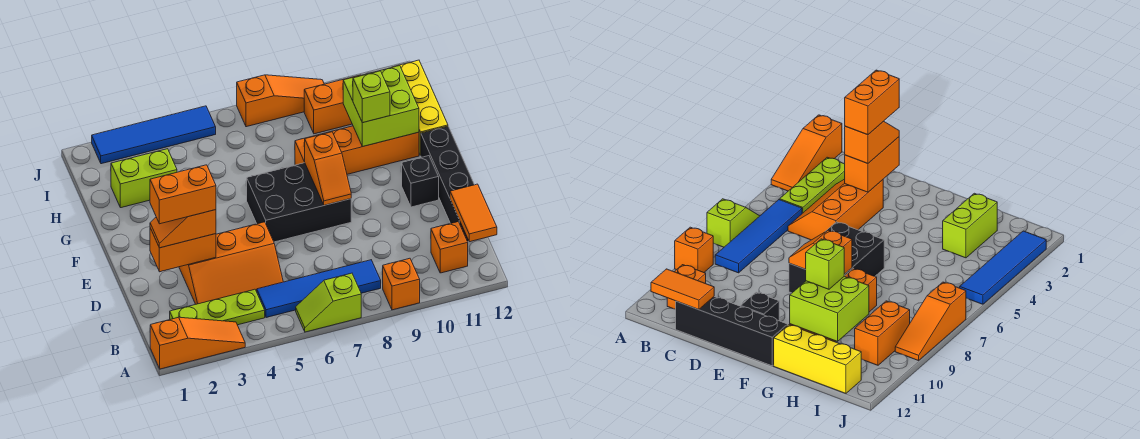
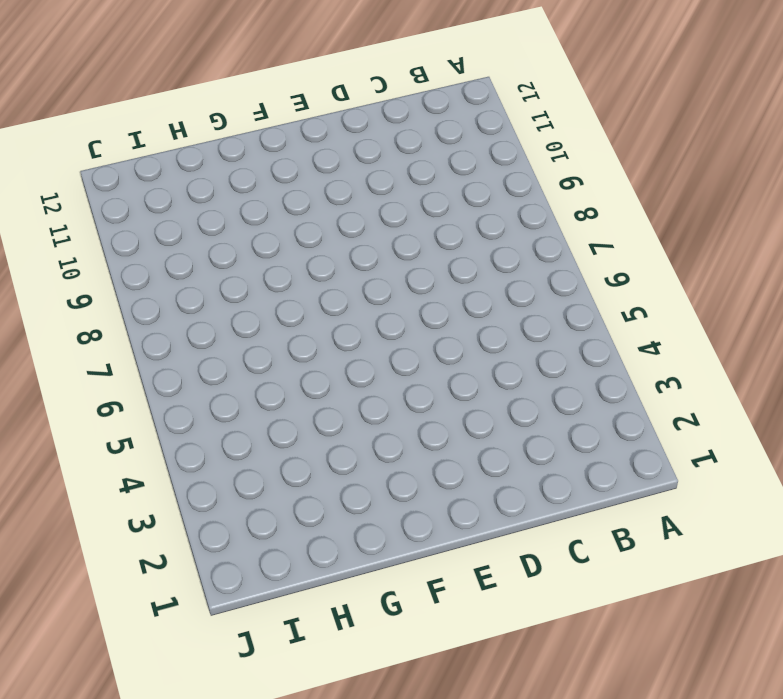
none -> orange slope A1:A3 level 1 top 1
none -> lime slope A6:A7 level 1 top 7
none -> orange brick A9 level 1

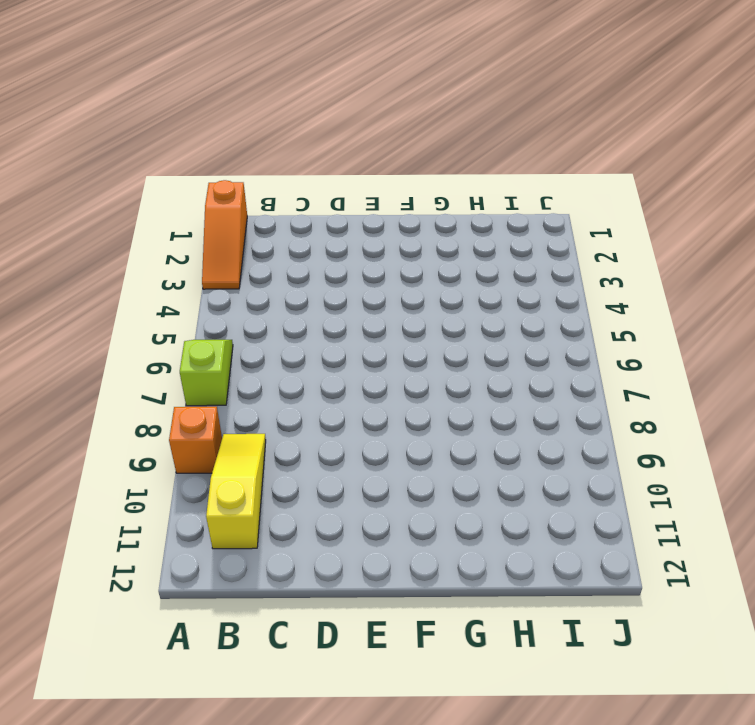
yellow slope B9:B11 level 1 top 11 -> orange brick B11 level 1
none -> lime plate B2:B4 level 1
none -> blue tile B5:B8 level 1
none -> orange slope C3:D5 level 1 top D

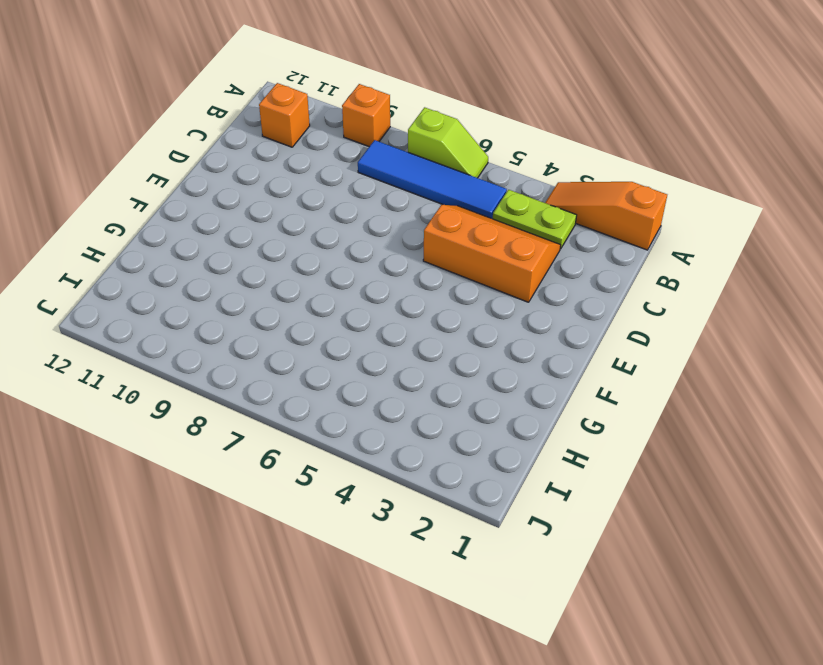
lime plate B3:B4 level 1 -> lime plate B2:B4 level 1
none -> black brick C12:F12 level 1
none -> black brick E6:F8 level 1
none -> black brick E11 level 1

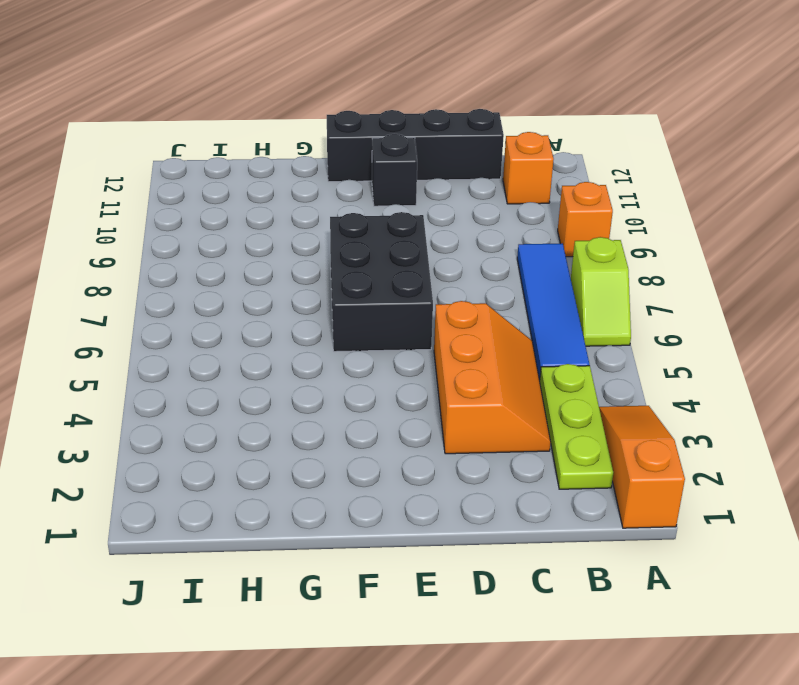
none -> orange brick G8:G11 level 1
none -> yellow brick G12:I12 level 1
none -> lime brick H2:H3 level 1

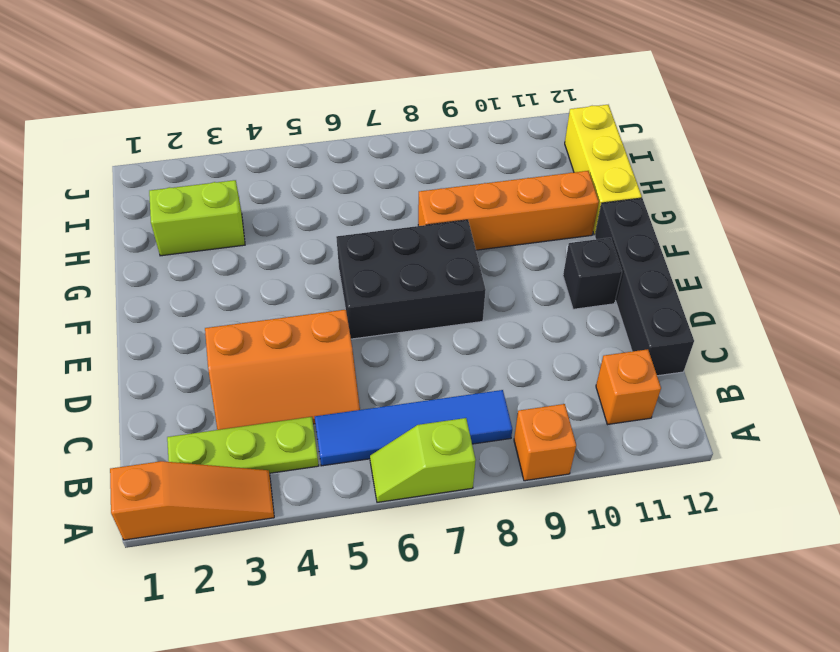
none -> orange brick I9:I10 level 1
none -> blue tile J2:J5 level 1
none -> orange slope J7:J9 level 1 top 7

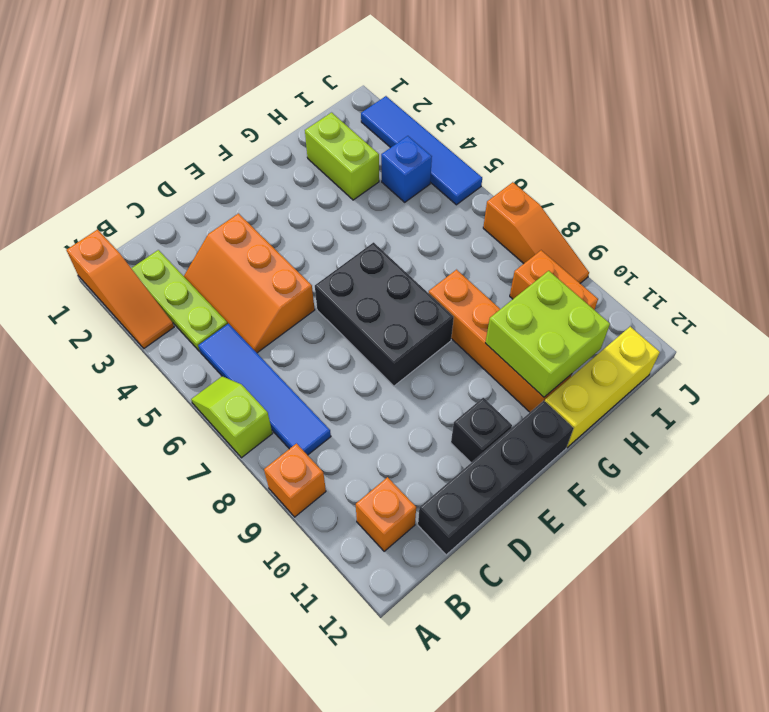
blue brick I4 level 1 -> none
none -> orange tile B12:C12 level 2
none -> orange brick D2:D3 level 2
none -> orange slope E8:F8 level 2 top F

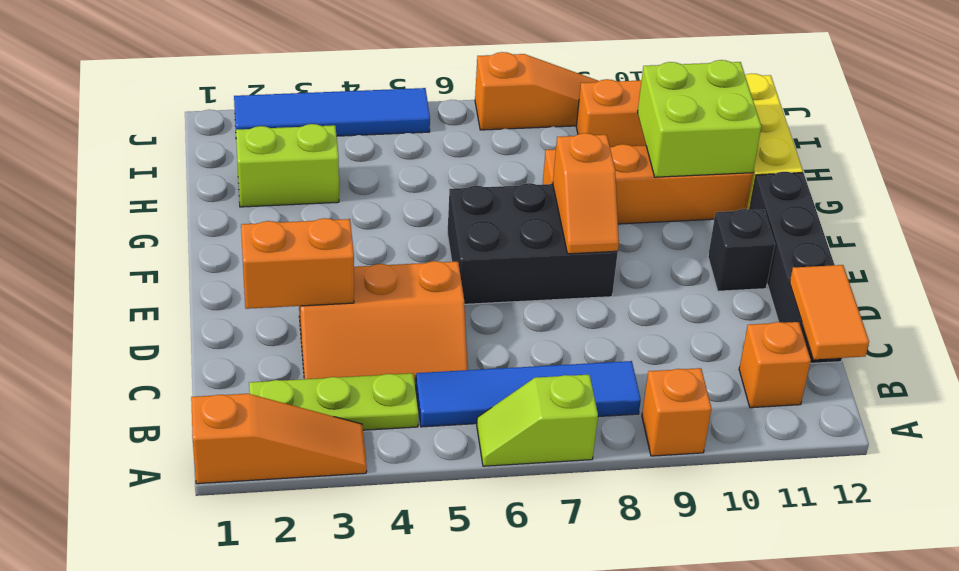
none -> orange slope D2:D3 level 3 top 3
none -> lime brick G10 level 3
none -> orange brick D2:D3 level 4

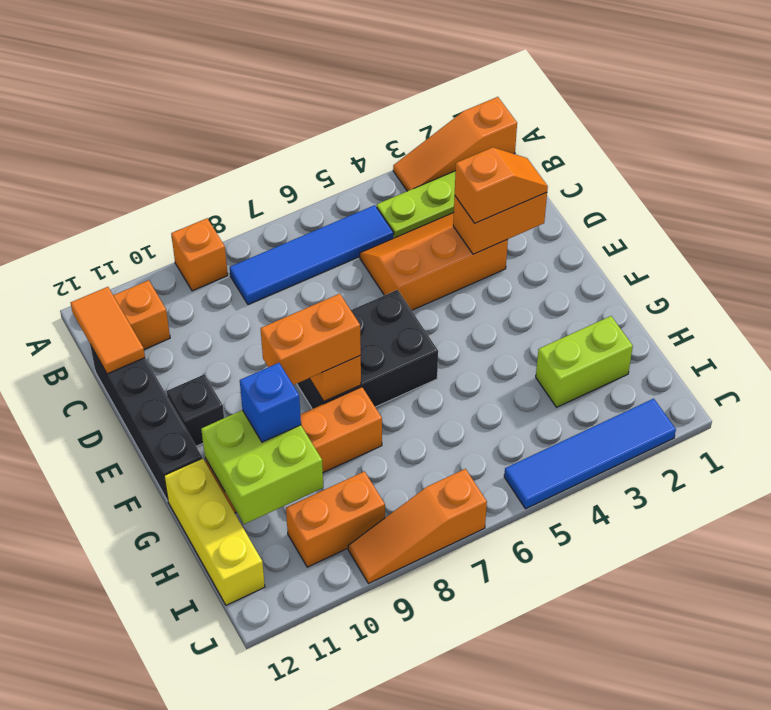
orange brick F8:F9 level 3 -> orange brick D2:D3 level 4
blue brick G10 level 3 -> lime brick G10 level 3
none -> lime slope A6:A7 level 1 top 7

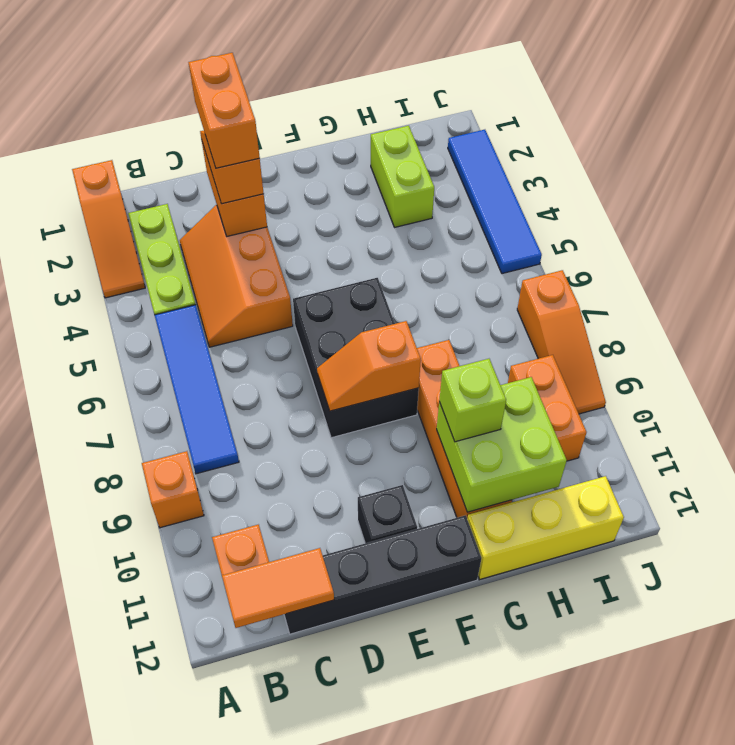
none -> lime slope A6:A7 level 1 top 7

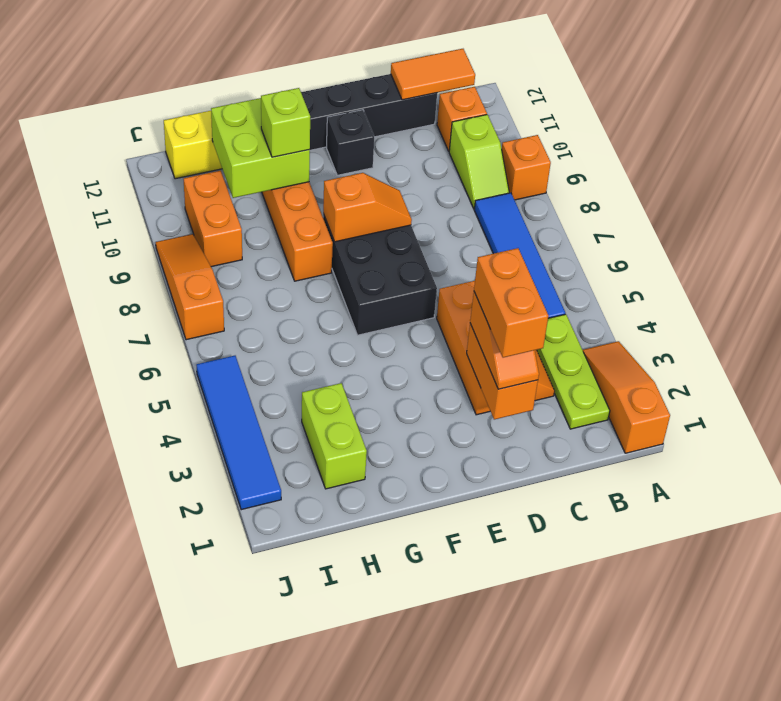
lime slope B9:B10 level 1 top 10 -> lime slope A6:A7 level 1 top 7

